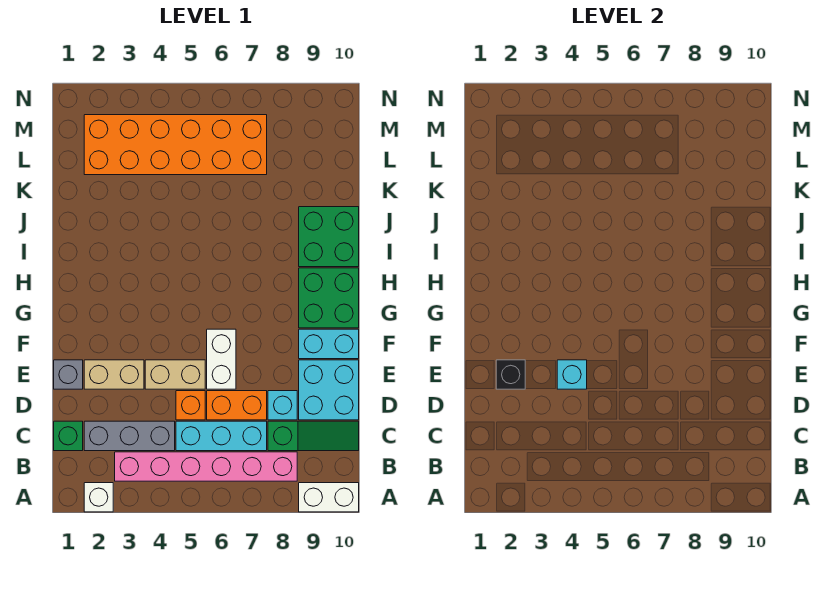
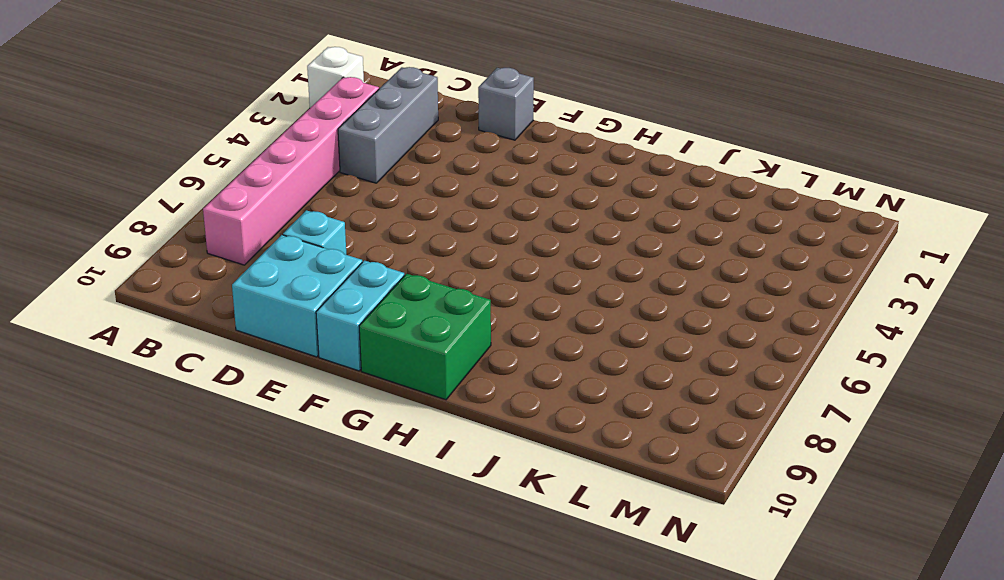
none -> white brick A9:A10 level 1
none -> green brick C1 level 1
none -> cyan brick C5:C7 level 1

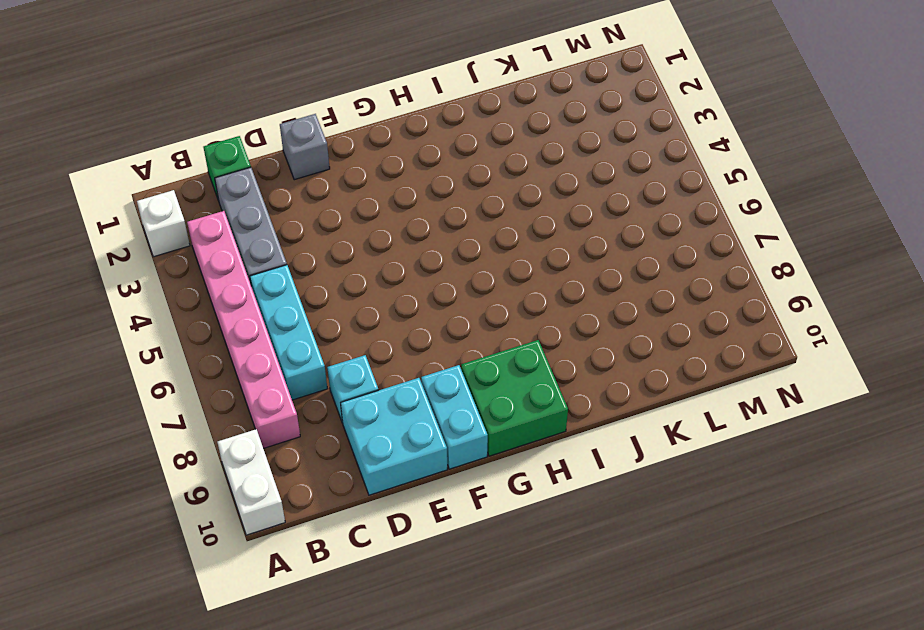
none -> green slope C8:C10 level 1 top 8
none -> orange brick D5 level 1
none -> orange brick D6:D7 level 1

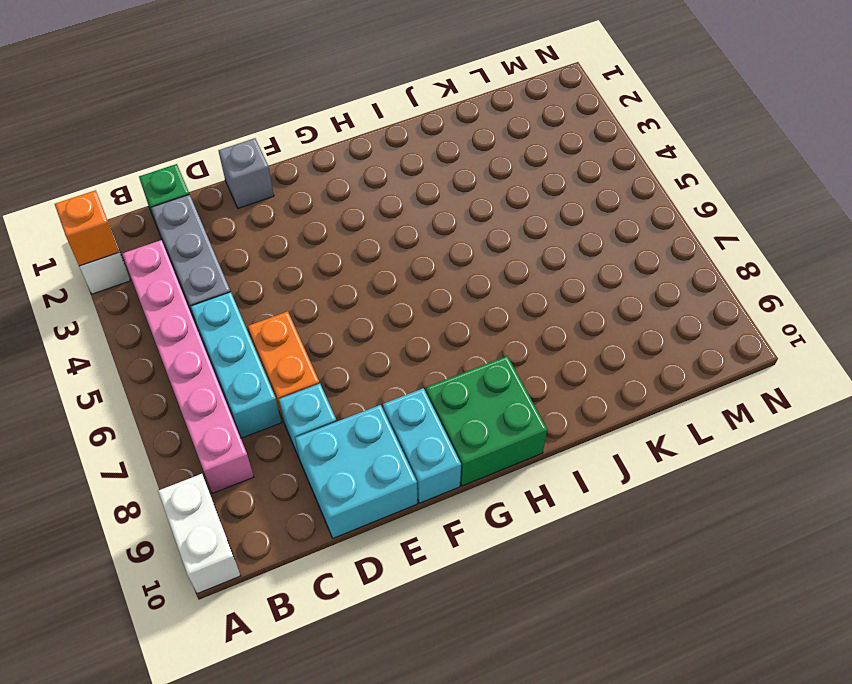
orange brick A2 level 2 -> orange brick D5 level 1
none -> green slope C8:C10 level 1 top 8
none -> tan brick E2:E3 level 1
none -> tan brick E4:E5 level 1

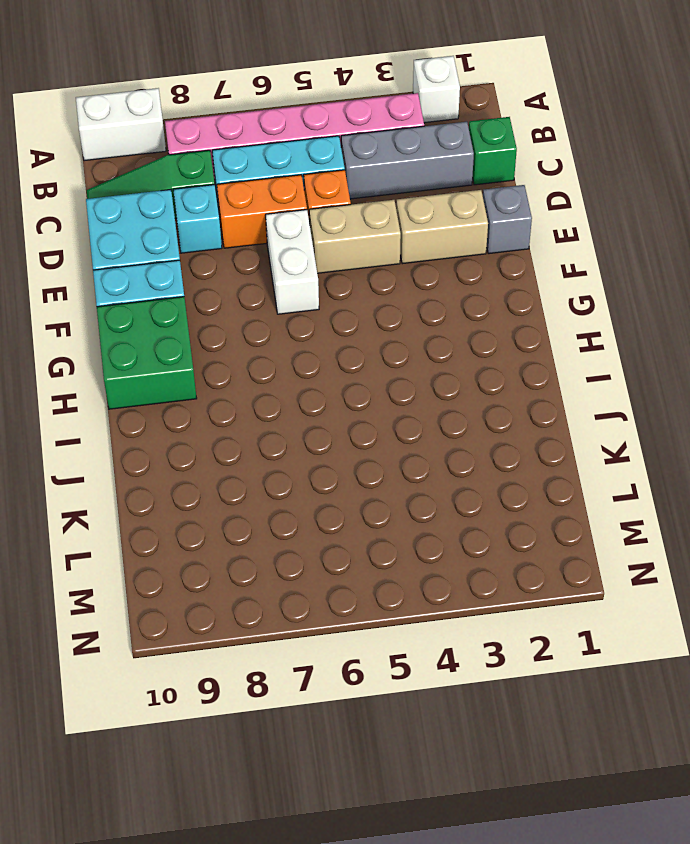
none -> green brick I9:J10 level 1
none -> orange brick L2:M7 level 1
none -> black brick E2 level 2

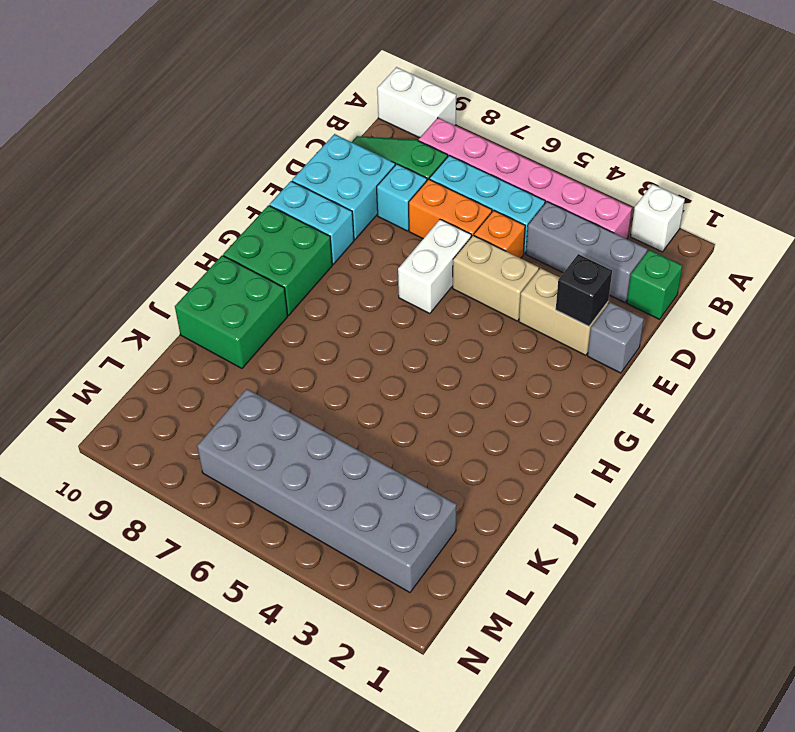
grey brick L2:M7 level 1 -> orange brick L2:M7 level 1
none -> cyan brick E4 level 2

